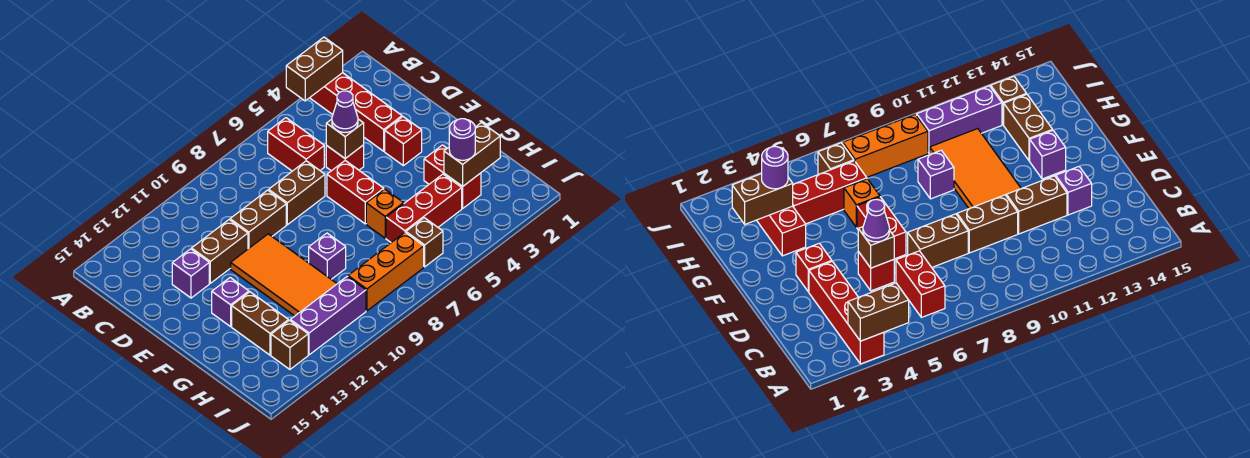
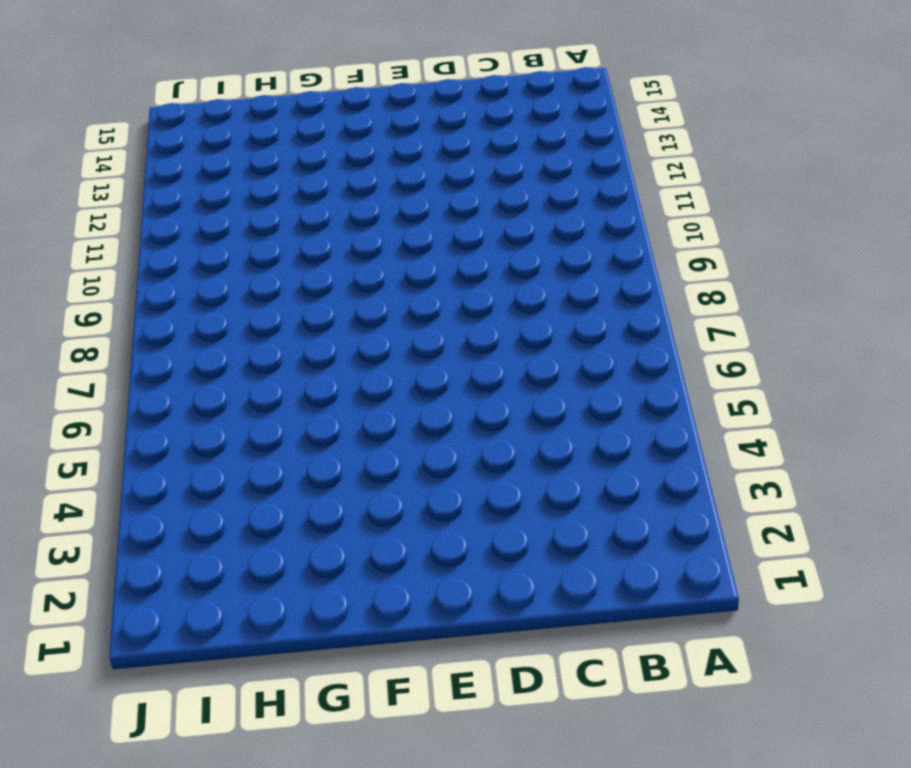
none -> red brick A3:D3 level 1
none -> red brick B6:C6 level 1
none -> red brick D5 level 1

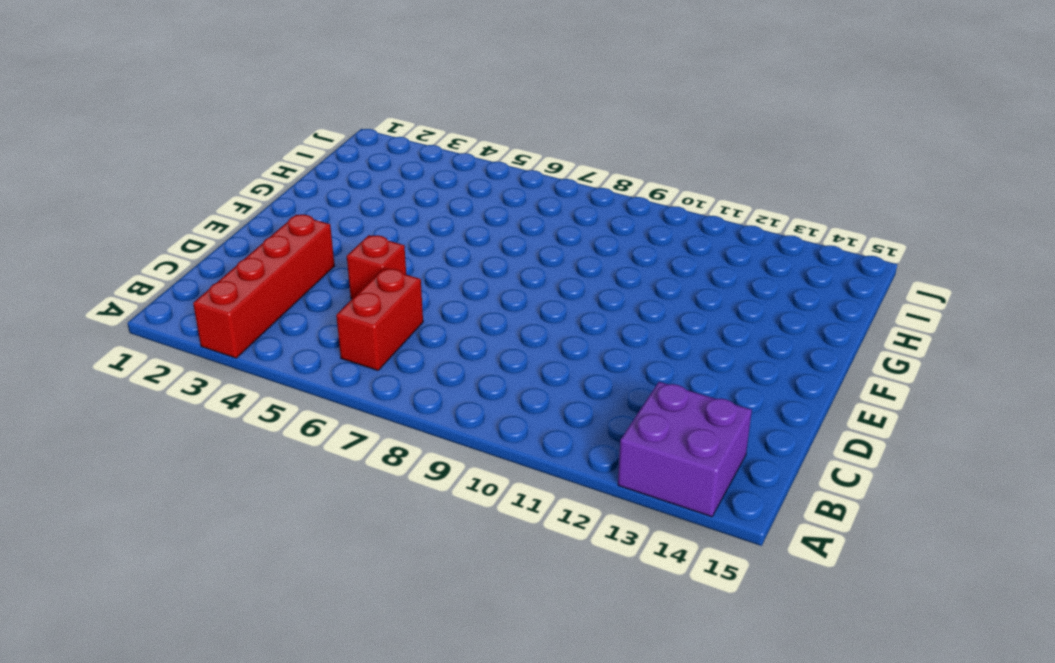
purple brick A13:B14 level 1 -> none
none -> brown brick D7:D8 level 1
none -> brown brick D9:D10 level 1
none -> brown brick D11:D12 level 1

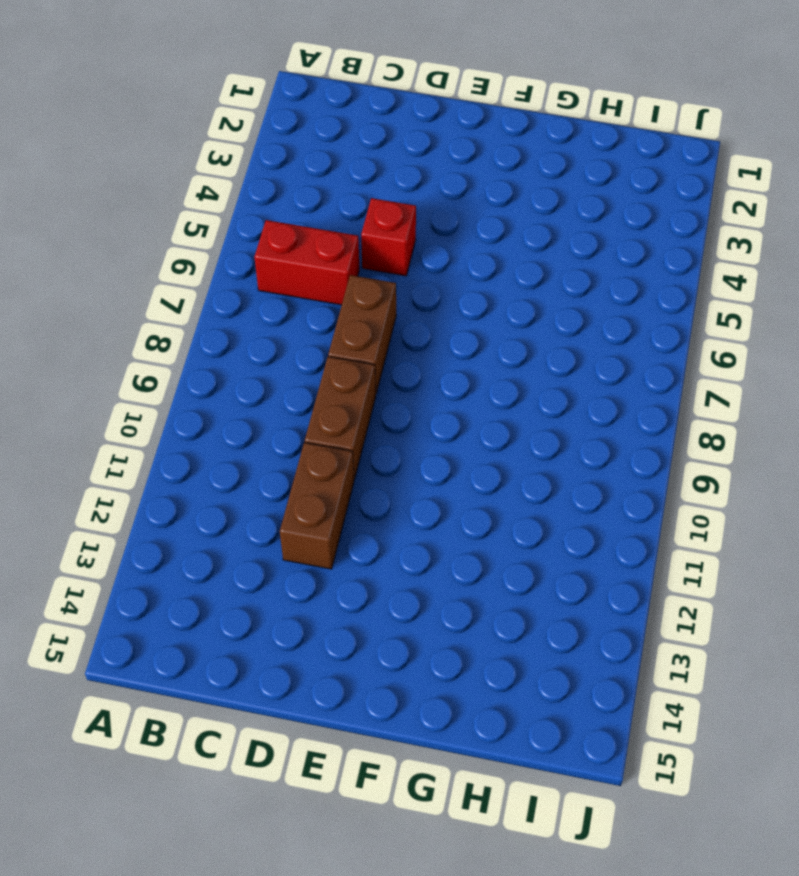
none -> red brick A3:D3 level 1
none -> purple brick D13 level 1
none -> red brick E3 level 1

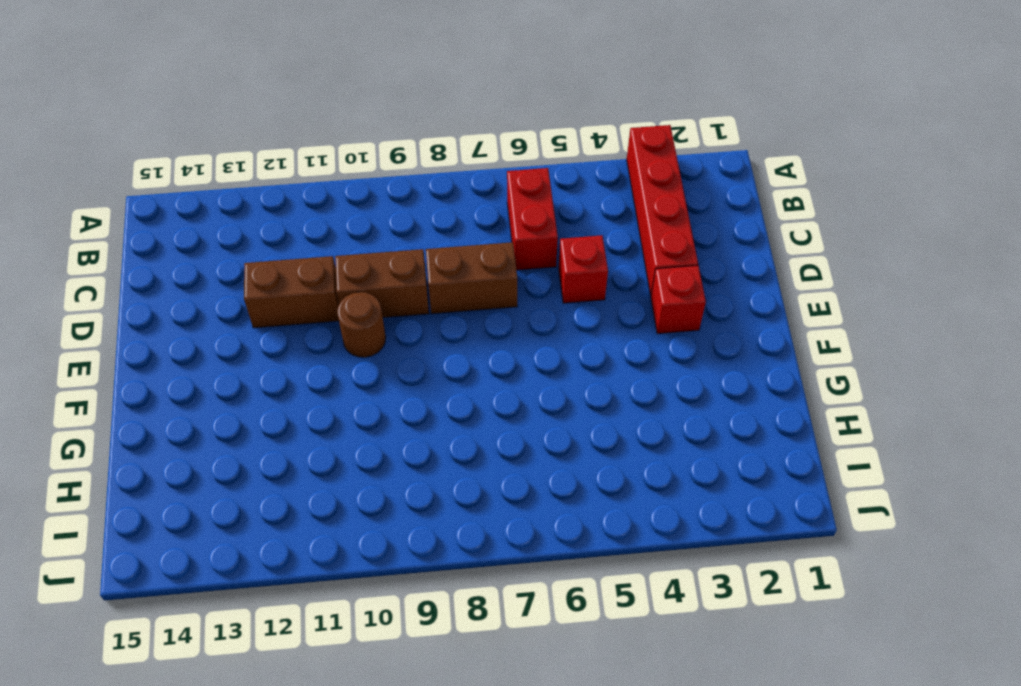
brown round brick E10 level 1 -> orange tile E10:H11 level 1
none -> purple brick D13 level 1
none -> red brick E6:F6 level 1
none -> purple brick F13 level 1

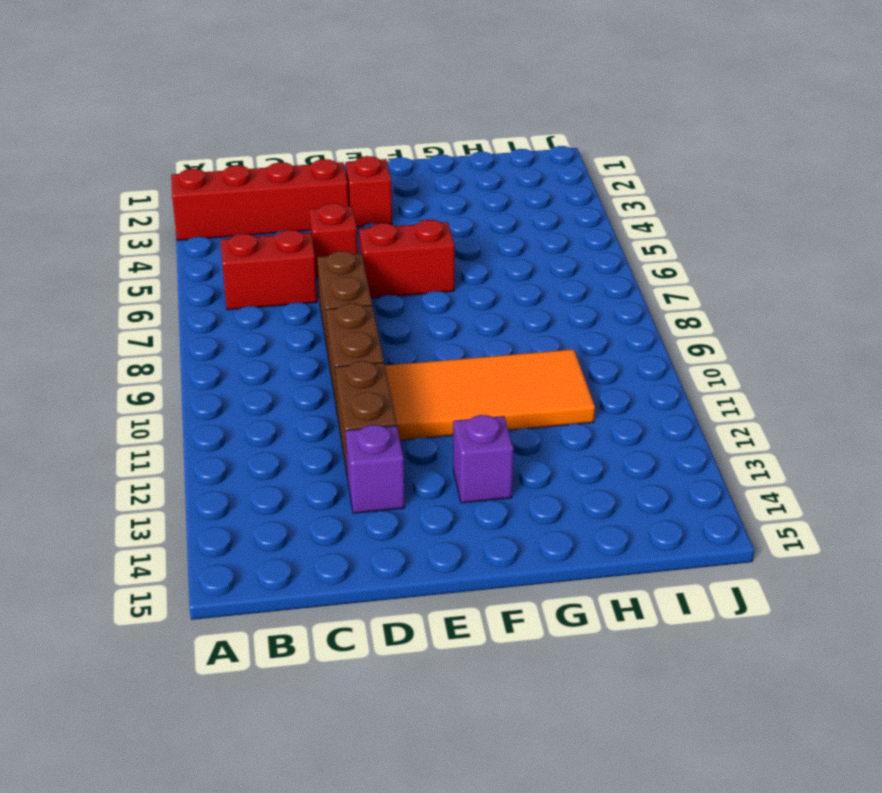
none -> red brick G3:H3 level 1
none -> orange brick G6 level 1
none -> purple brick G9 level 1

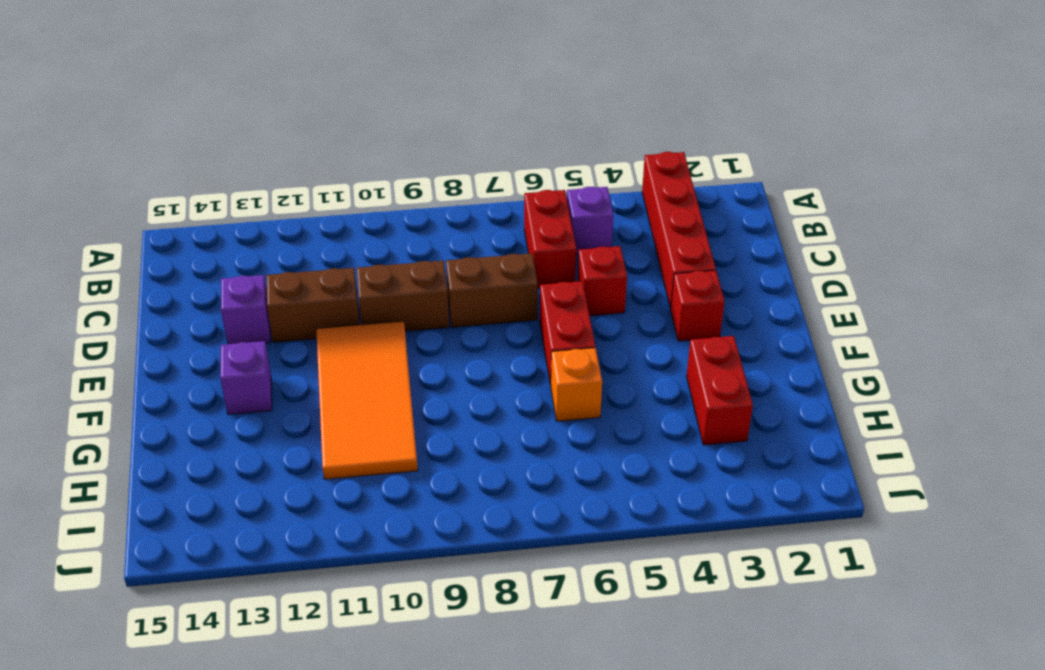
purple brick B5 level 1 -> purple brick G9 level 1
none -> brown brick G13:H13 level 1
none -> red brick H4:H6 level 1
none -> brown brick I6 level 1

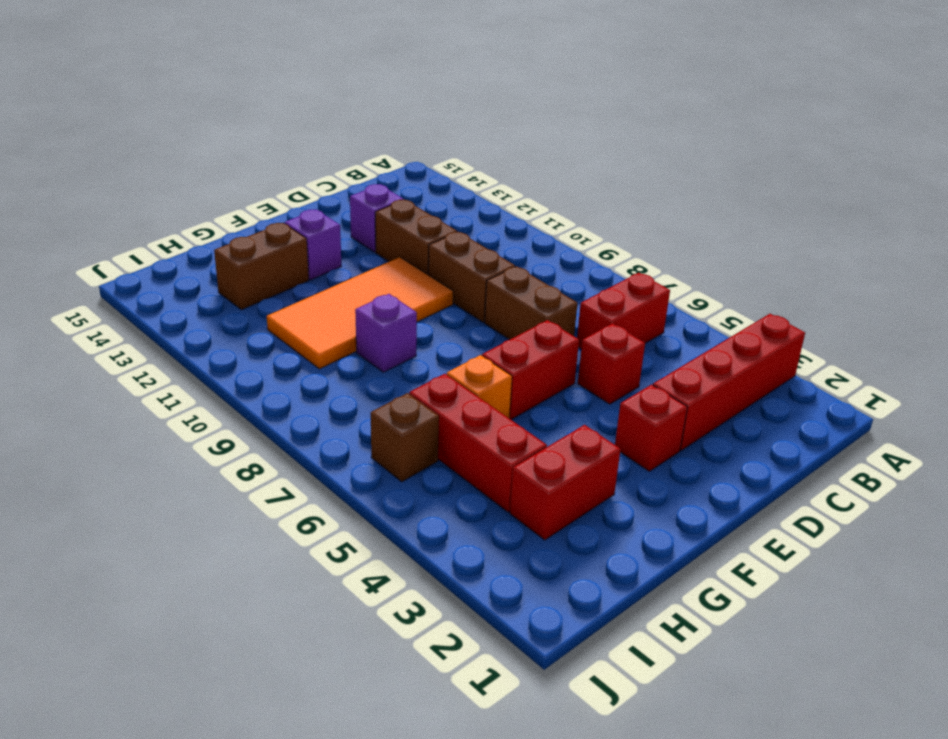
none -> orange brick I7:I9 level 1
none -> purple brick I10:I12 level 1
none -> brown brick I13 level 1

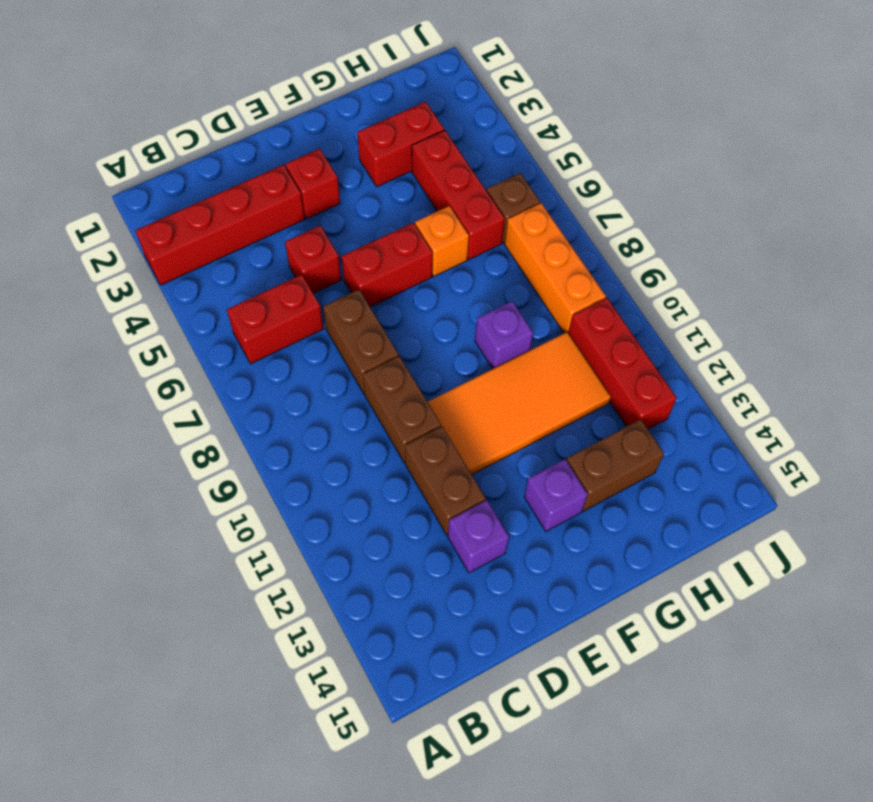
red brick I10:I12 level 1 -> purple brick I10:I12 level 1
none -> brown brick I13 level 1
none -> brown brick A3:A4 level 2
none -> brown brick D5 level 2

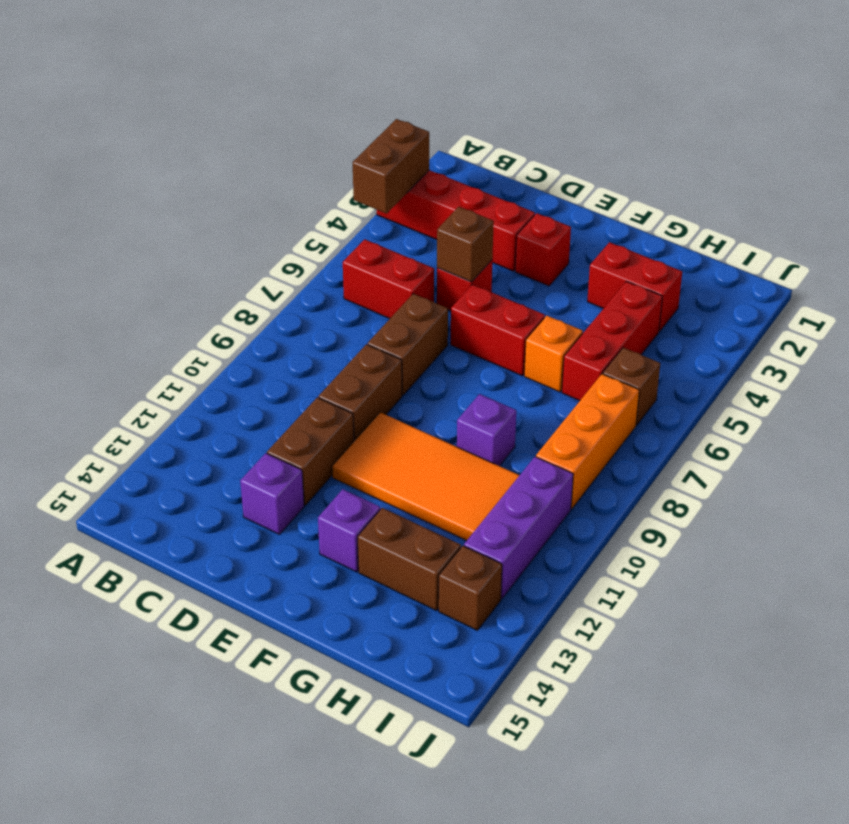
none -> brown brick H2:H3 level 2
none -> purple cone D5 level 3
none -> purple round brick H3 level 3

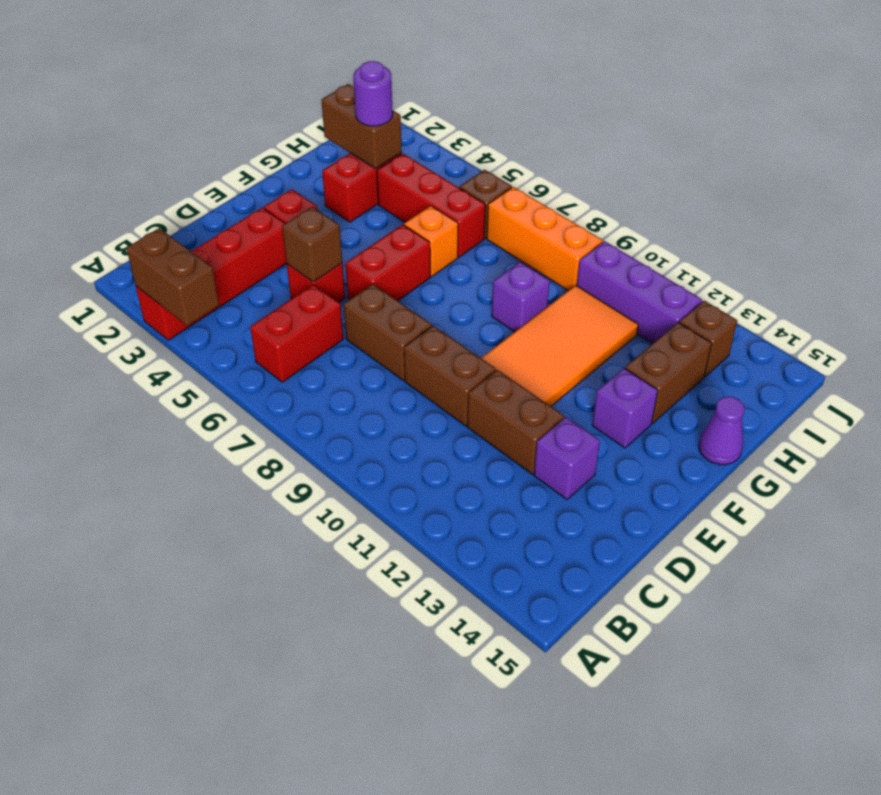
purple cone G15 level 1 -> purple cone D5 level 3

